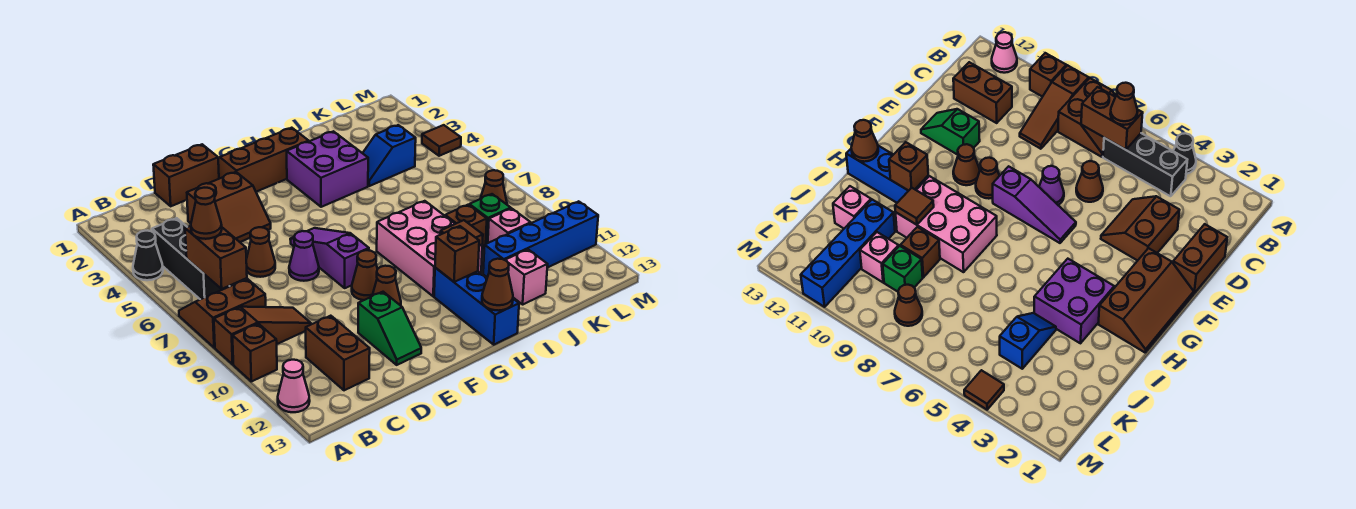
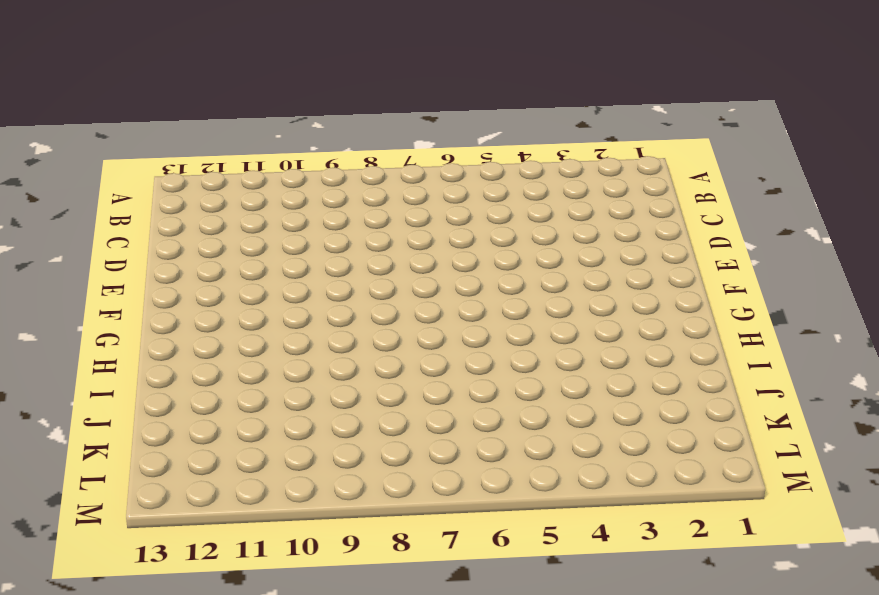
none -> black cone A4 level 1
none -> brown slope A7:B8 level 1 top 8
none -> brown slope A9:C9 level 1 top A
none -> brown brick A10 level 1

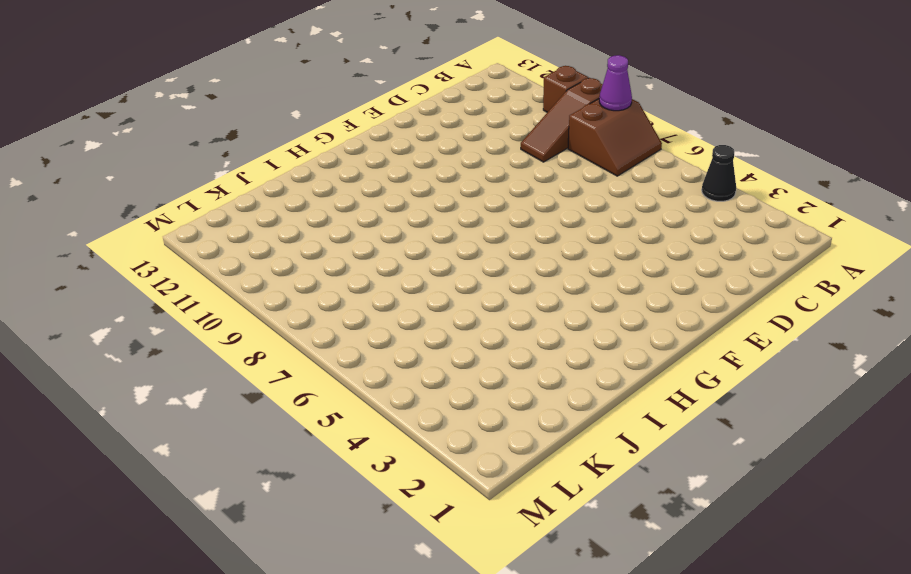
purple cone A8 level 2 -> purple cone E7 level 1
none -> pink cone A12 level 1
none -> black brick B4:B6 level 1
none -> brown brick C11:C12 level 1
none -> brown brick D1:E1 level 1

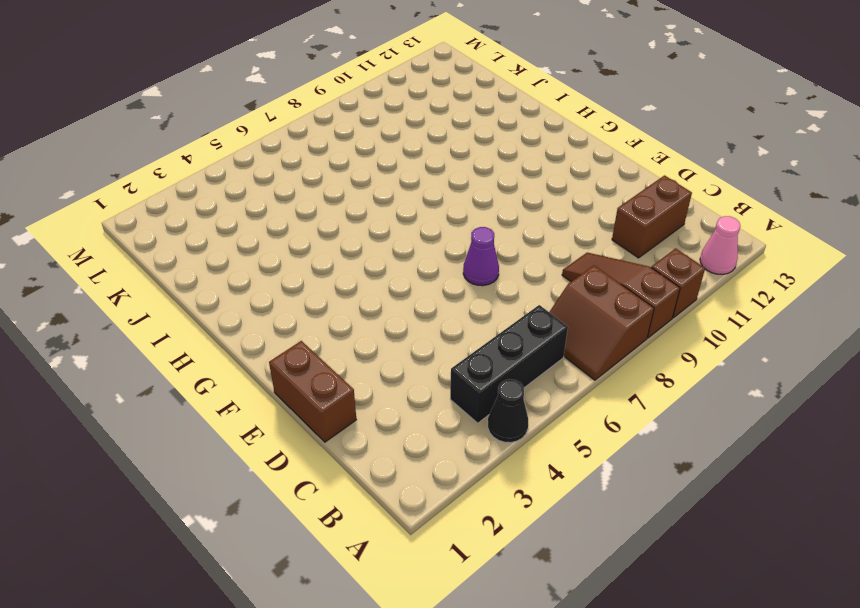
none -> brown slope D3:E4 level 1 top 3
none -> brown cone D6 level 1
none -> green slope E11:E12 level 1 top 11
none -> brown slope F1:H2 level 1 top 2

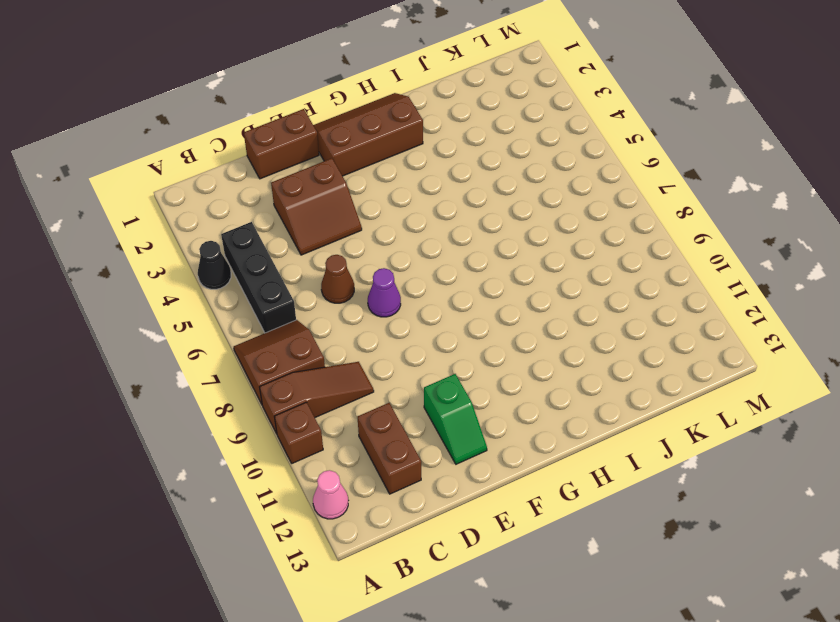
none -> purple slope F6:F8 level 1 top 8
none -> brown cone F9 level 1
none -> brown cone F10 level 1
none -> purple brick H3:I4 level 1

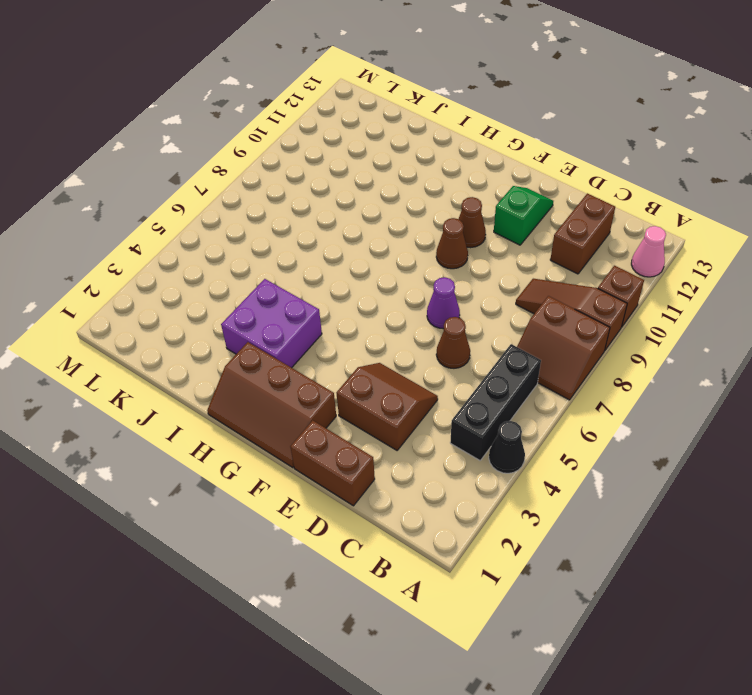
none -> purple slope F6:F8 level 1 top 8
none -> pink brick H8:I10 level 1
none -> blue brick H11:H13 level 1
none -> blue slope J4:K4 level 1 top K

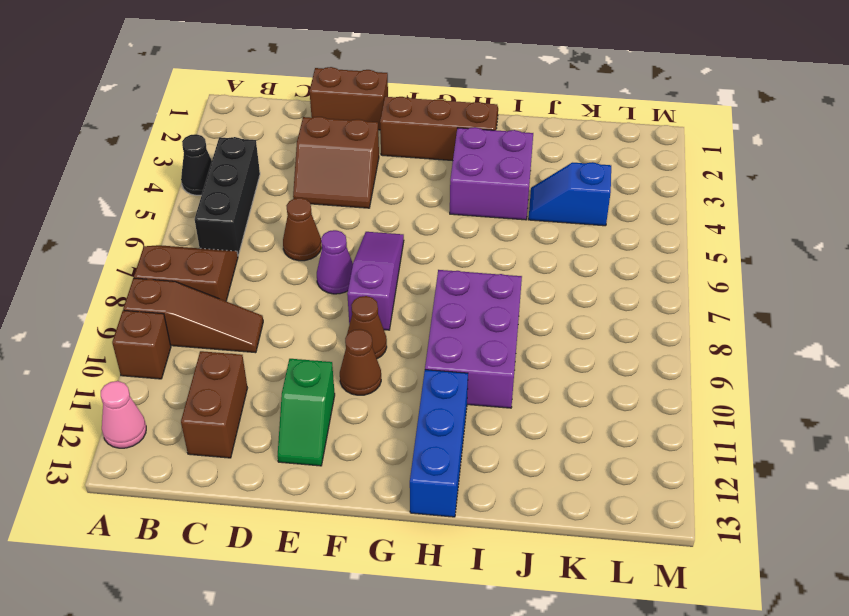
purple brick H8:I10 level 1 -> pink brick H8:I10 level 1
none -> brown brick J9 level 1
none -> blue brick J11:M11 level 1
none -> pink brick J12 level 1
none -> green brick K9 level 1

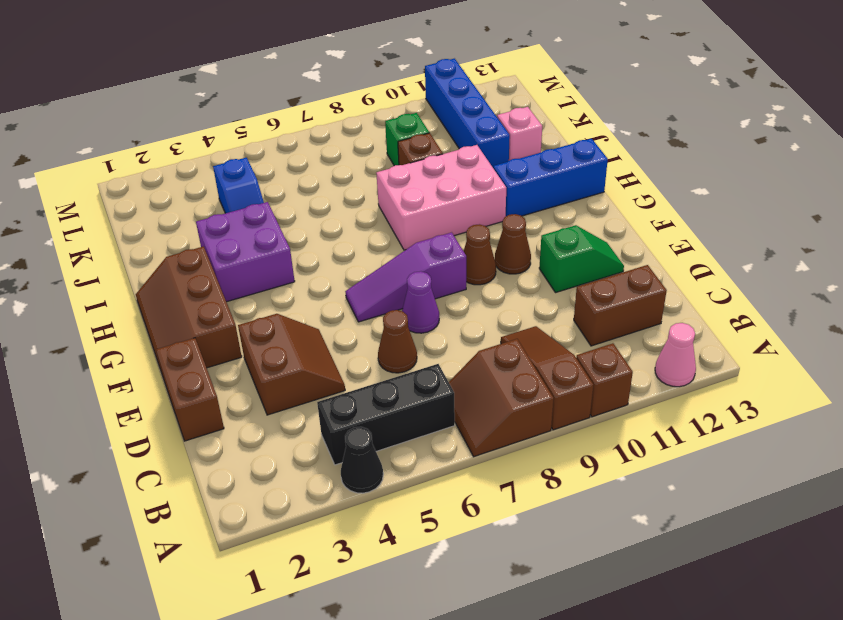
none -> pink brick K10 level 1
none -> brown cone L8 level 1
none -> brown tile M4 level 1
none -> brown brick B6:B7 level 2

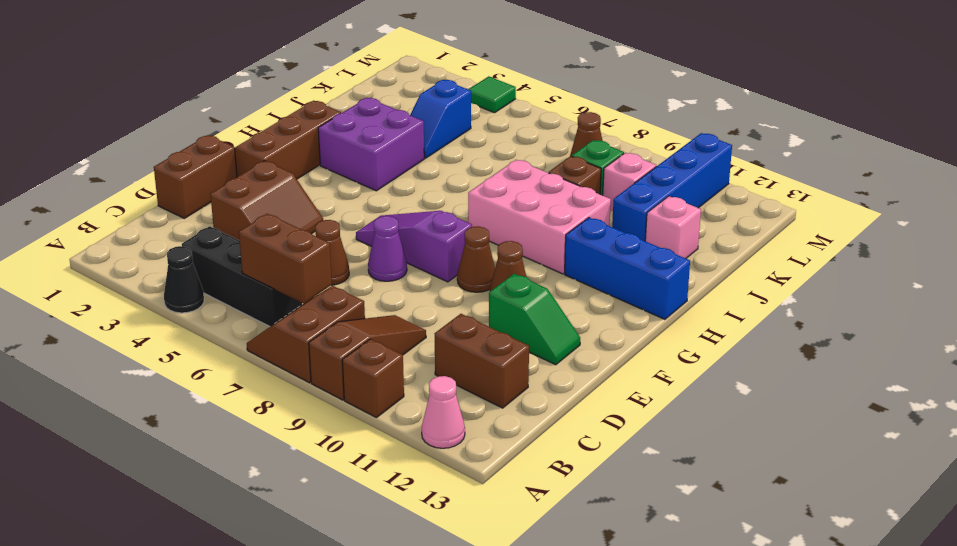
green tile M4 level 1 -> brown tile M4 level 1
none -> brown brick H11 level 2
none -> brown cone H13 level 2
none -> brown tile I10 level 2
none -> brown cone B6 level 3

